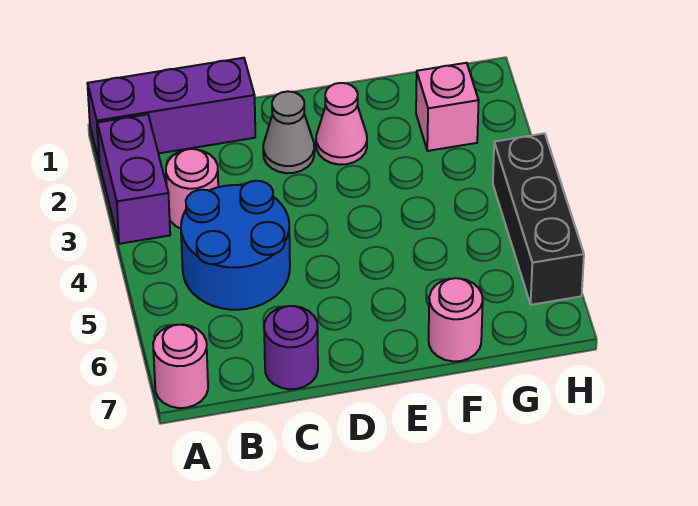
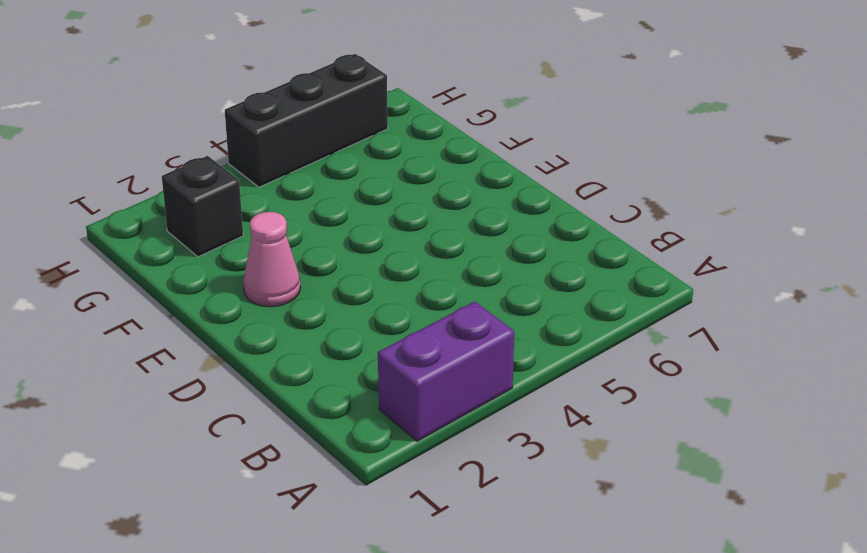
black brick G2 level 1 -> pink brick G2 level 1
none -> purple brick A1:C1 level 1
none -> pink round brick A7 level 1

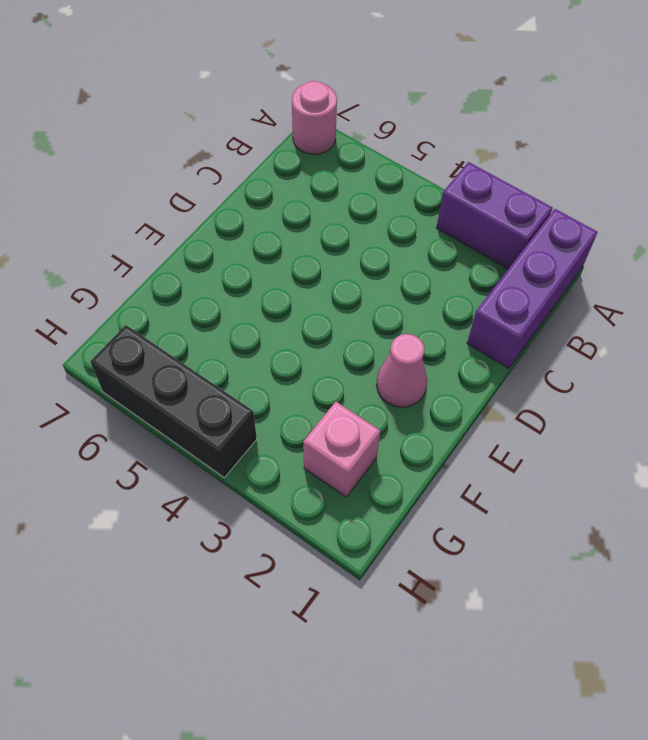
none -> pink round brick B3 level 1
none -> blue round brick B4:C5 level 1

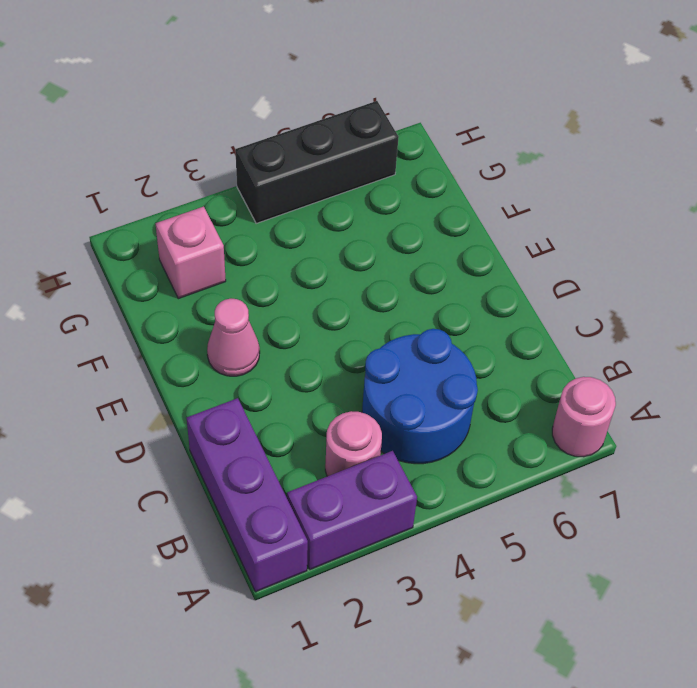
none -> purple round brick C7 level 1
none -> grey cone D2 level 1

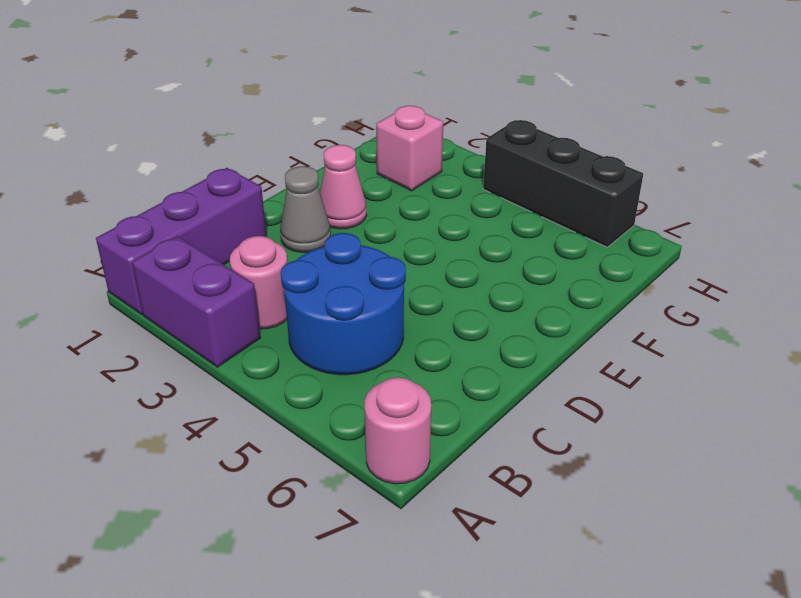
none -> purple round brick C7 level 1
none -> pink round brick F7 level 1

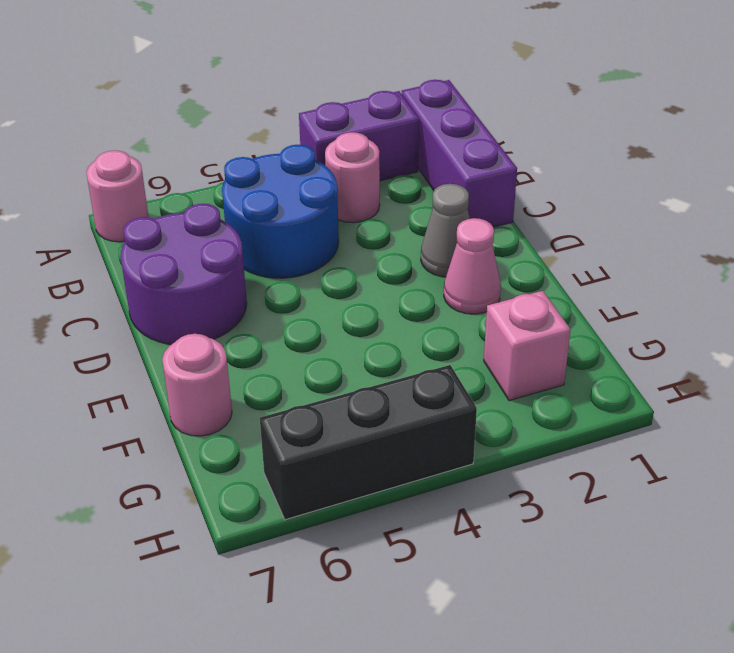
purple round brick C6:D7 level 1 -> purple round brick C7 level 1

